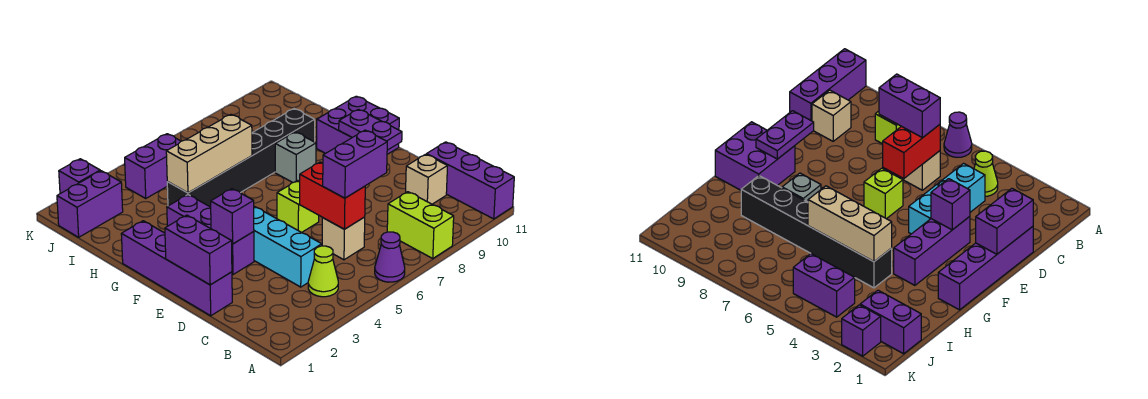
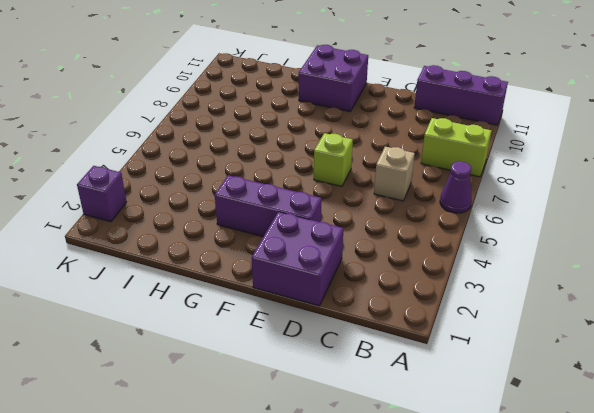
purple brick D1:E2 level 1 -> purple brick D1:G1 level 1
none -> lime cone B4 level 1
none -> cyan brick C4:E4 level 1
none -> tan brick C10 level 1

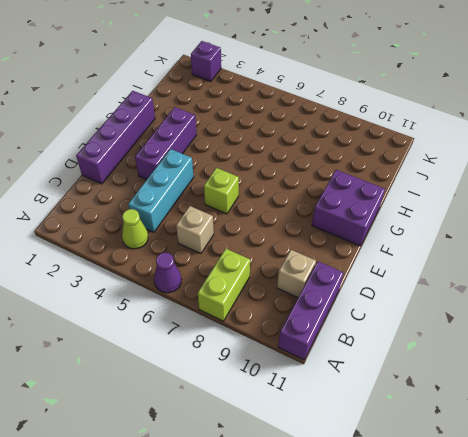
none -> grey brick G8 level 1
none -> black brick H4:H9 level 1
none -> purple brick J1:J2 level 1

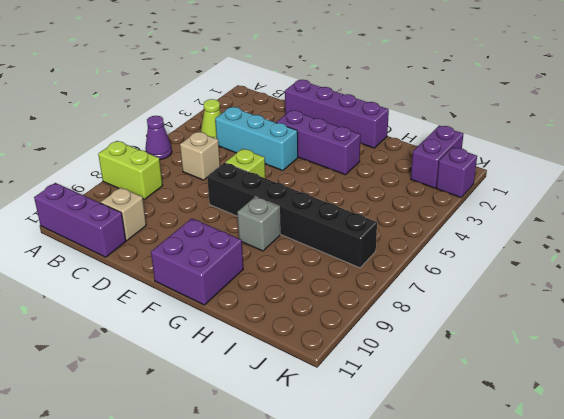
black brick E7:J7 level 1 -> black brick H4:H9 level 1
none -> purple brick J4:J5 level 1
none -> red brick C6:D6 level 2
none -> purple brick D1:E1 level 2

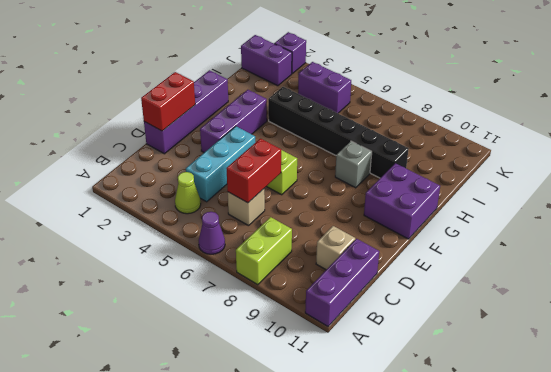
red brick D1:E1 level 2 -> purple brick D1:E1 level 2
none -> purple brick E3 level 2
none -> purple plate E10:F10 level 2
none -> tan brick H4:H6 level 2

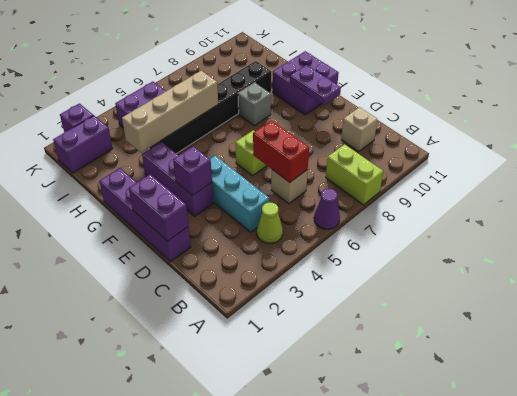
tan brick H3:H6 level 2 -> tan brick H4:H6 level 2
none -> purple brick A11:C11 level 1
none -> purple brick C6:C7 level 3

